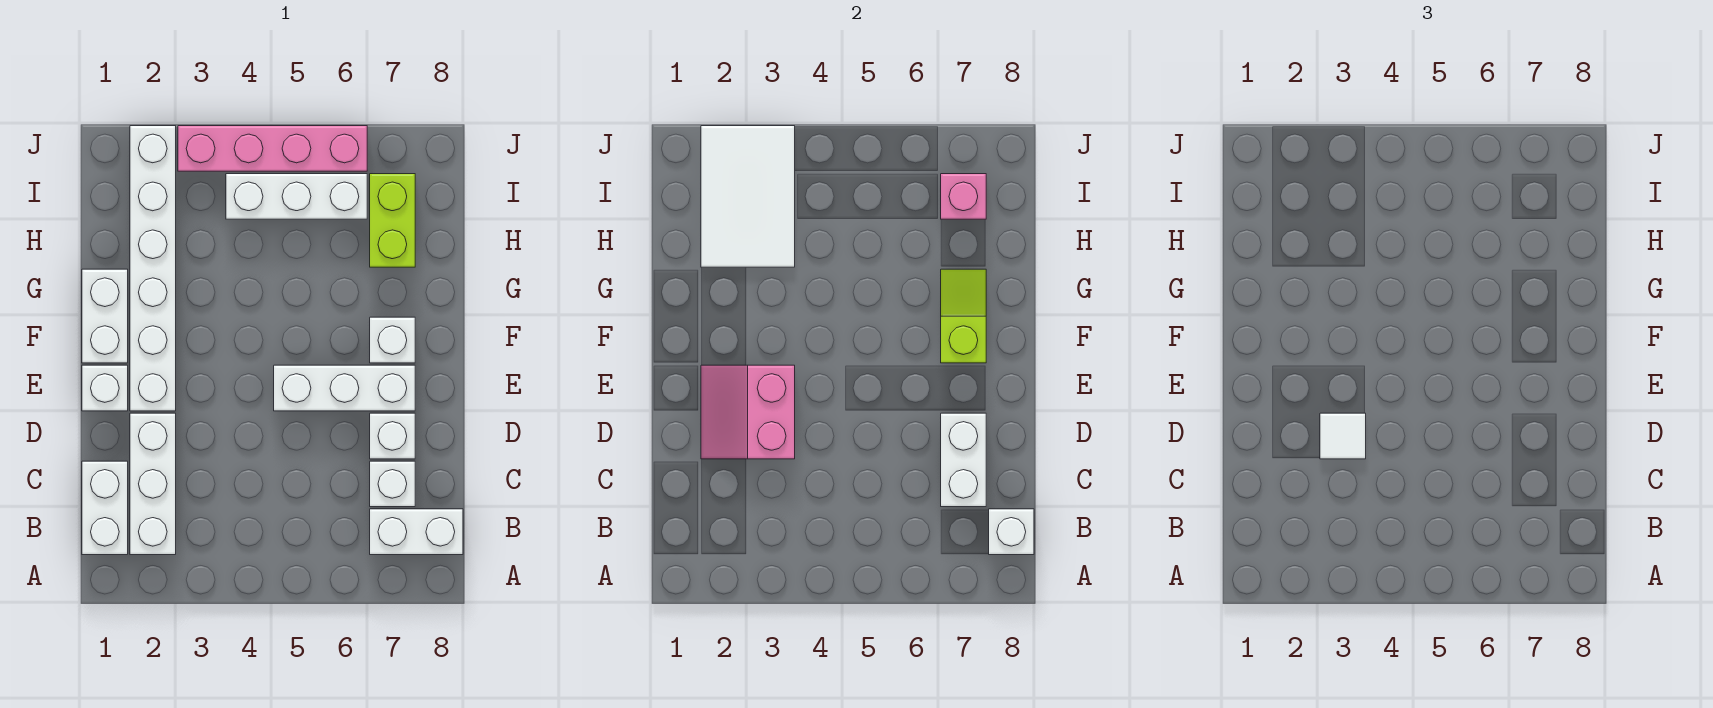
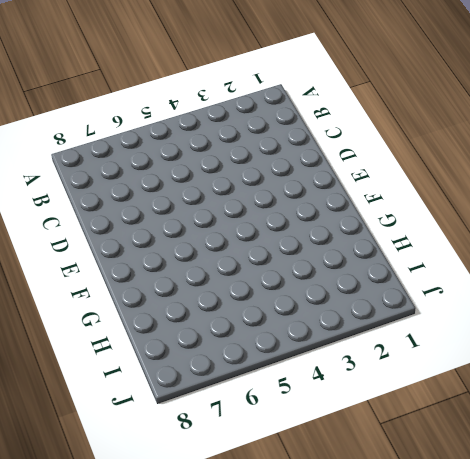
none -> white brick B1:C1 level 1
none -> white brick B2:D2 level 1
none -> white brick B7:B8 level 1

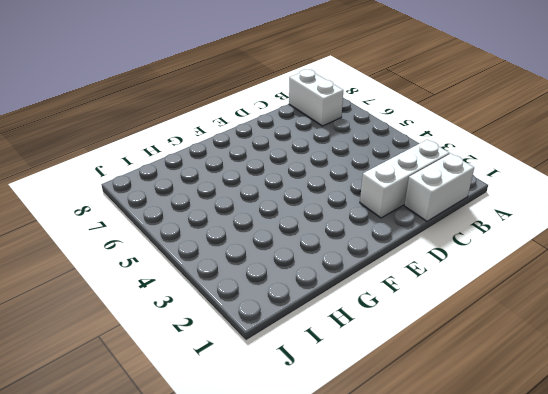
none -> white brick C7 level 1
none -> white brick D7 level 1
none -> white brick E1 level 1

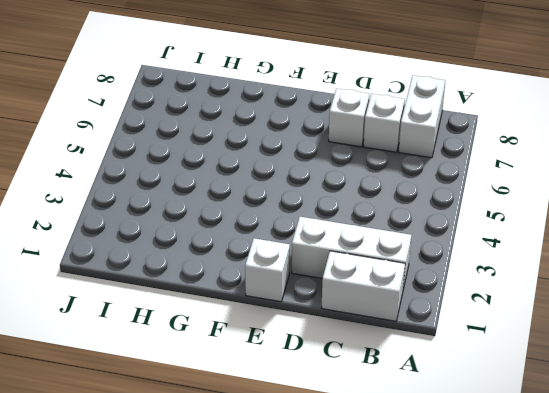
none -> white brick E2:J2 level 1
none -> white brick E5:E7 level 1
none -> white brick F1:G1 level 1

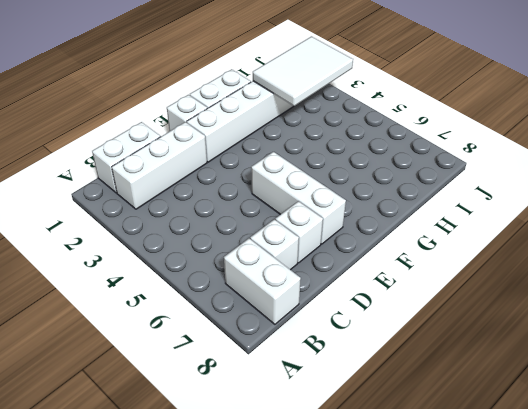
none -> white brick F7 level 1
none -> lime brick H7:I7 level 1
none -> white brick I4:I6 level 1

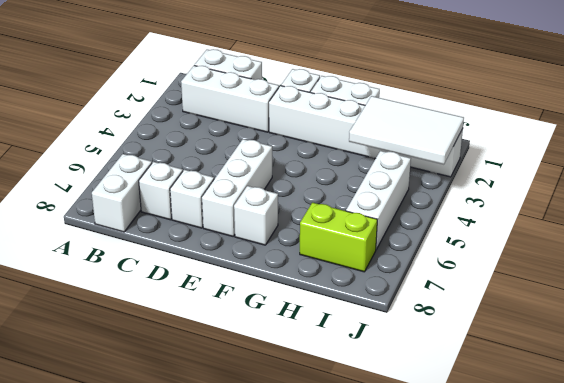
none -> pink brick J3:J6 level 1
none -> white brick B8 level 2
none -> white brick C7:D7 level 2

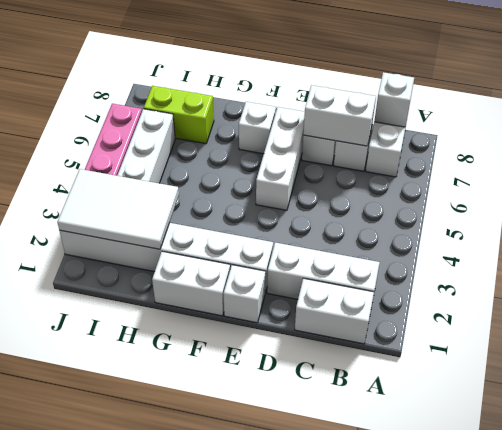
none -> pink slope D2:E3 level 2 top 3
none -> lime slope F7:G7 level 2 top F
none -> pink brick I7 level 2

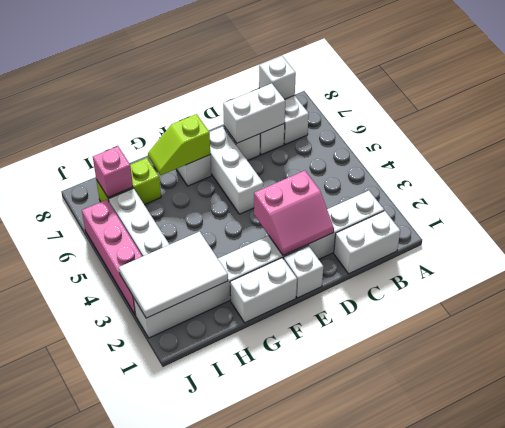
none -> white tile D3 level 3

